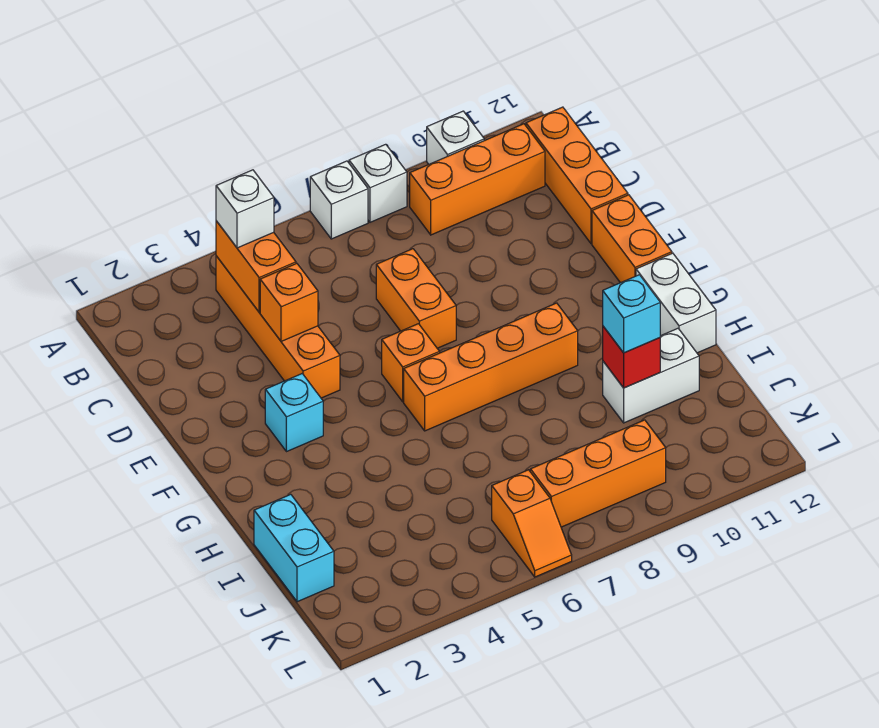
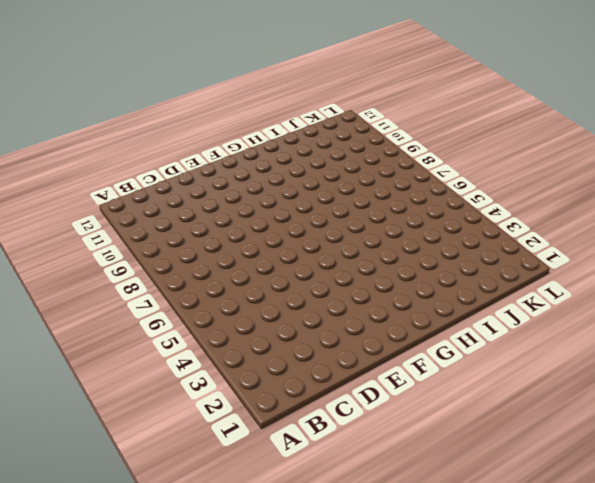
none -> white brick A7 level 1
none -> white brick A8 level 1
none -> white brick A10 level 1

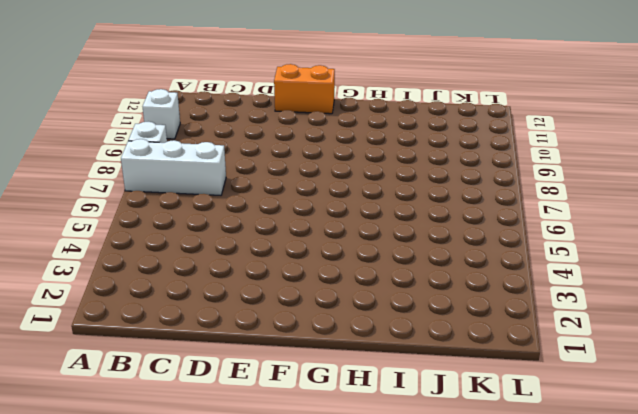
white brick A7:C7 level 1 -> white brick A7 level 1
none -> orange brick B4:E4 level 1
none -> orange brick B9:B11 level 1
none -> orange brick B12:D12 level 1

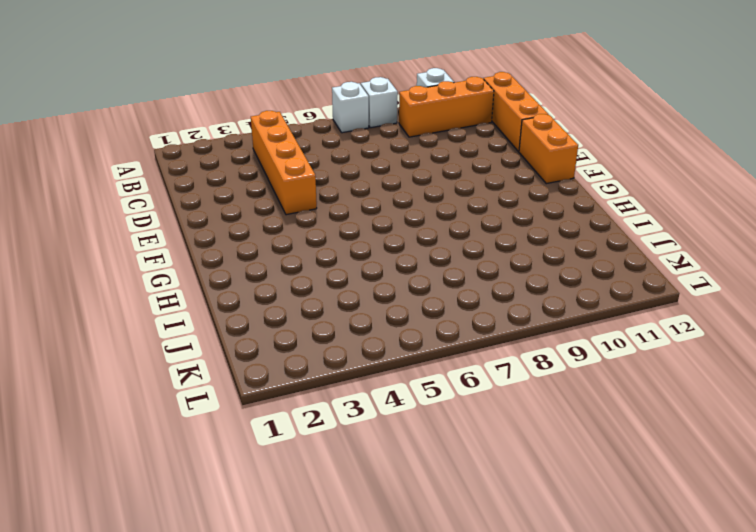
none -> orange brick D7:E7 level 1
none -> cyan brick F3 level 1
none -> orange brick F6 level 1

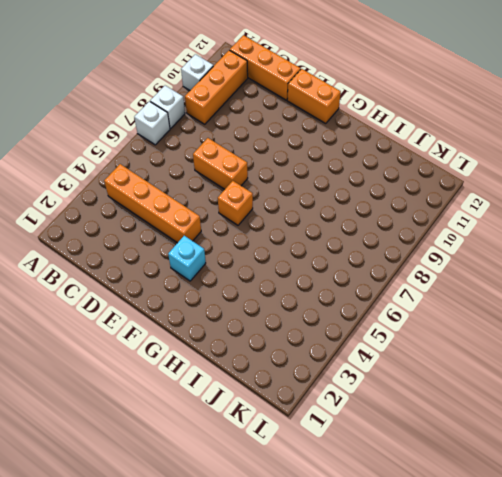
none -> orange brick G6:G9 level 1
none -> white brick G12:H12 level 1
none -> cyan brick I1:J1 level 1

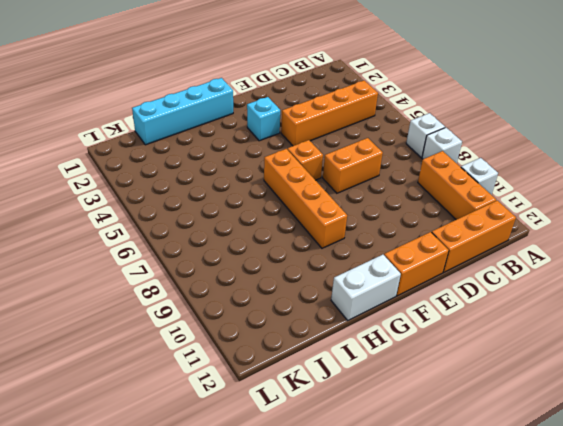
cyan brick G1:J1 level 1 -> cyan brick I1:J1 level 1
none -> white brick I10:I11 level 1
none -> orange slope K6:L6 level 1 top K
none -> orange brick K7:K9 level 1

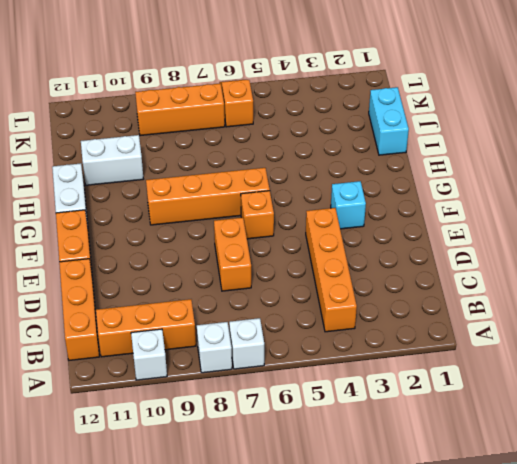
none -> orange brick B4:C4 level 2
none -> orange brick D4 level 2
none -> red brick I10 level 2

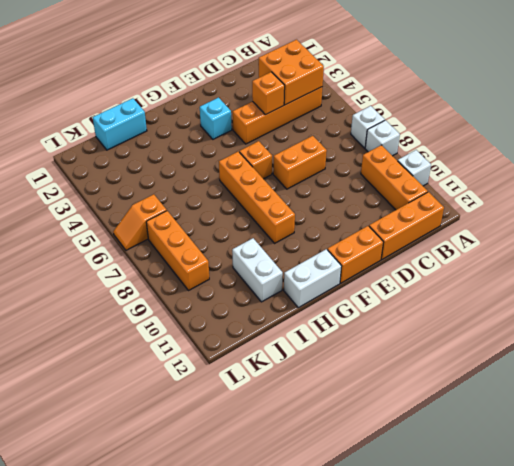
orange brick B3:C4 level 2 -> orange brick B4:C4 level 2
none -> red brick I10 level 2
none -> white brick B4 level 3
none -> cyan brick I10 level 3

